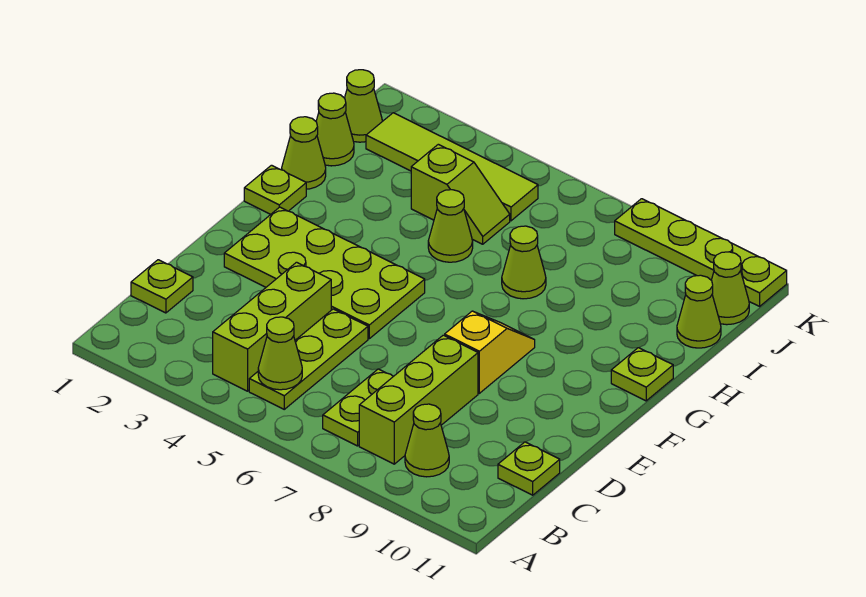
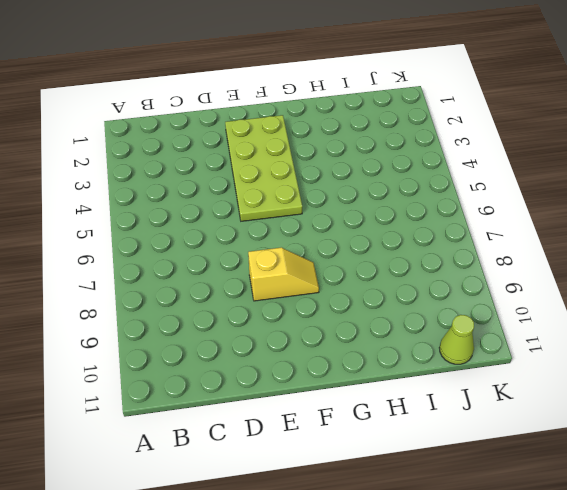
none -> lime brick B4:D4 level 1
none -> lime plate B5:D5 level 1
none -> lime plate B7:C7 level 1

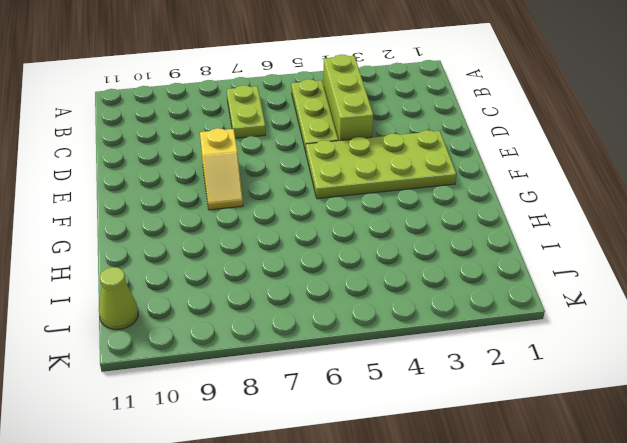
none -> lime brick B8:D8 level 1
none -> lime cone B9 level 1
none -> lime plate C1 level 1

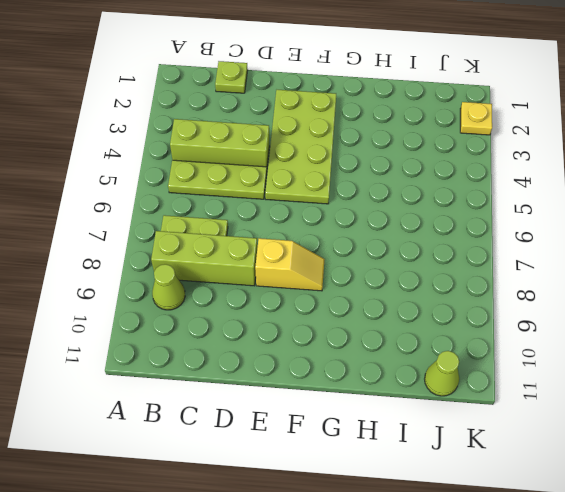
yellow plate K2 level 1 -> none
none -> lime plate C11 level 1
none -> lime plate G1 level 1
none -> lime plate G11 level 1

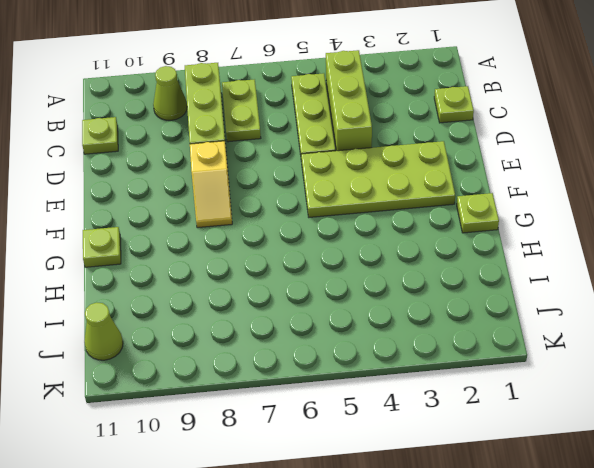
none -> lime cone H1 level 1
none -> lime cone H5 level 1
none -> lime cone H7 level 1

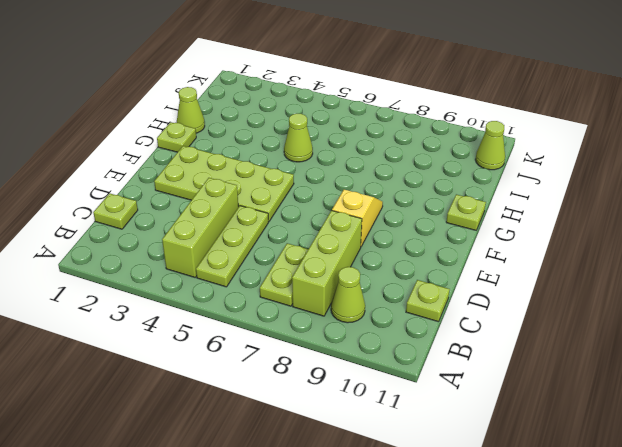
none -> lime cone H7 level 1
none -> lime cone I1 level 1
none -> lime slope I4:I5 level 1 top 4

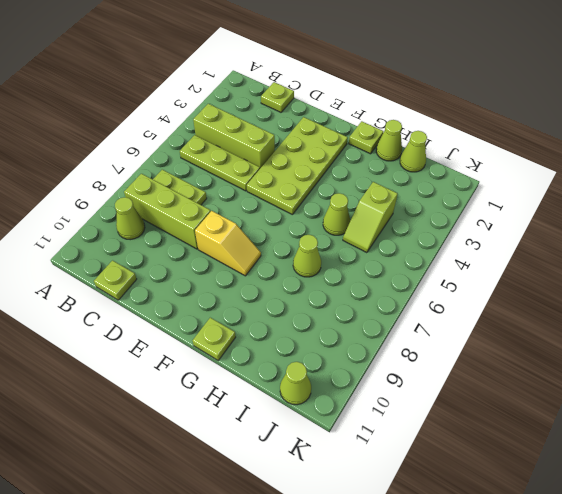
none -> lime cone I11 level 1
none -> lime cone J1 level 1
none -> lime tile J2:J5 level 1

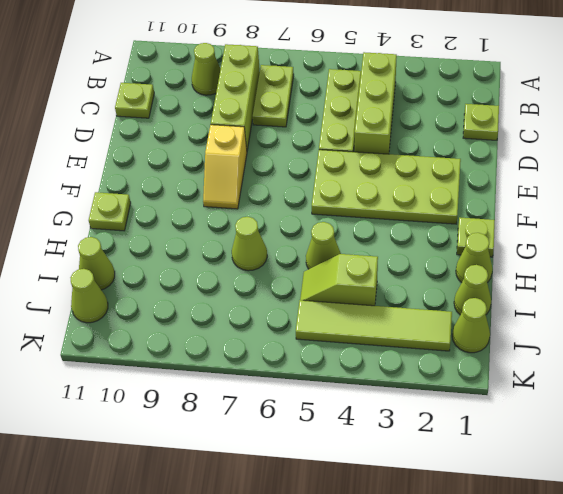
none -> lime plate K8:K11 level 1
none -> lime cone B5 level 2

